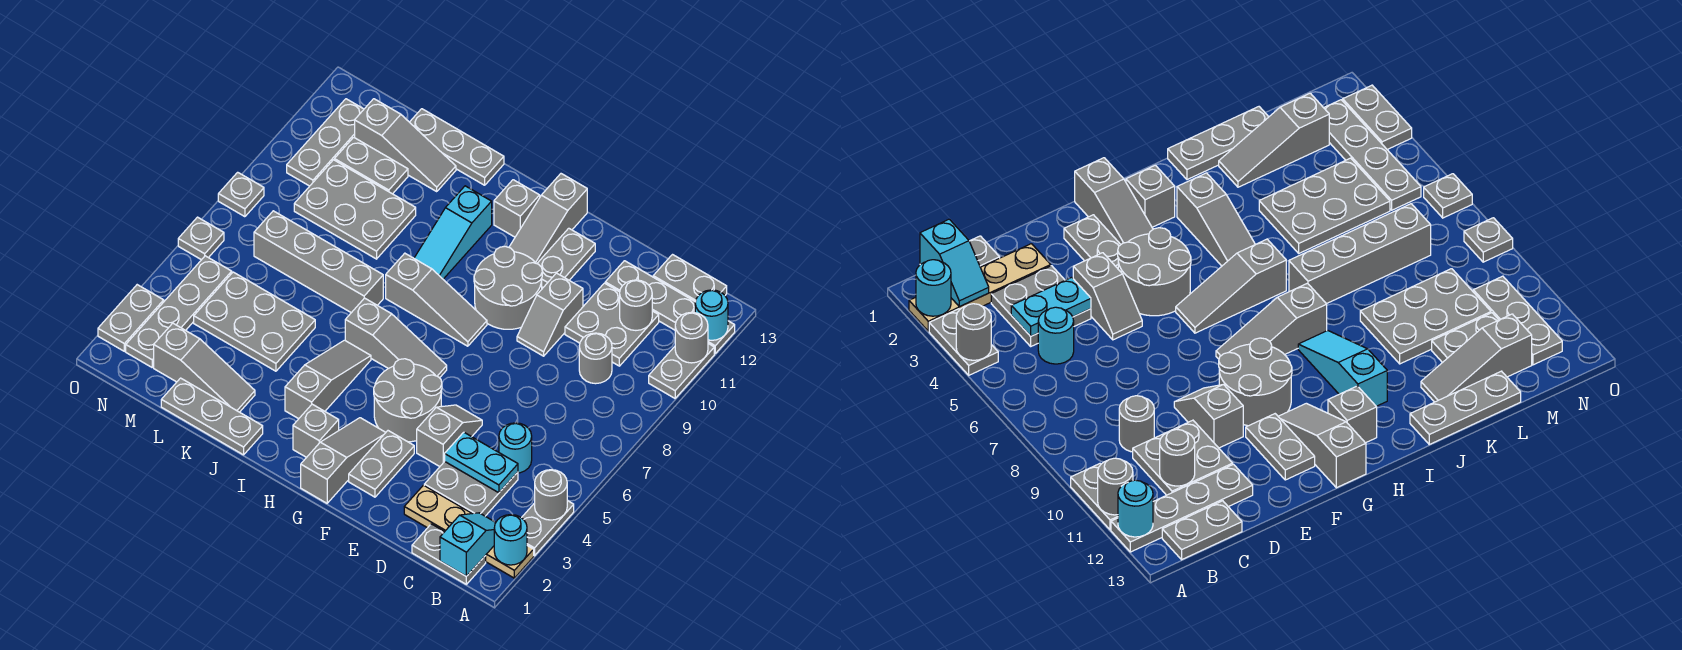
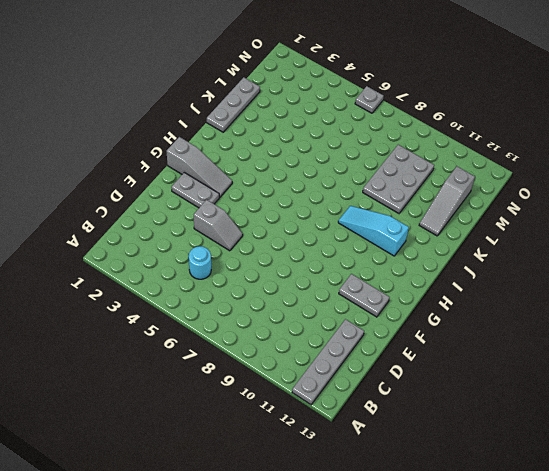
none -> tan plate A2:D2 level 1
none -> grey plate A3:A4 level 1
none -> grey plate A10:A11 level 1
none -> grey plate B1:C1 level 1

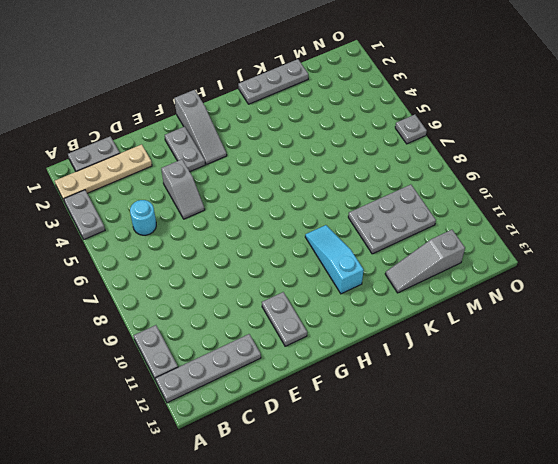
none -> grey plate B13:C13 level 1
none -> grey plate C3:D4 level 1
none -> grey round brick C9 level 1
none -> grey plate C10:D11 level 1

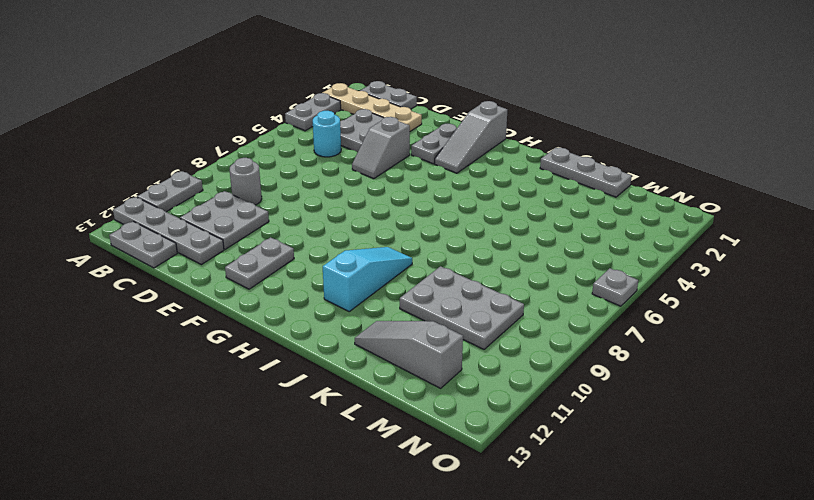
none -> grey slope E9:E10 level 1 top 10
none -> grey round brick F4:G5 level 1
none -> grey round brick F9:G10 level 1
none -> grey slope G6:I6 level 1 top I

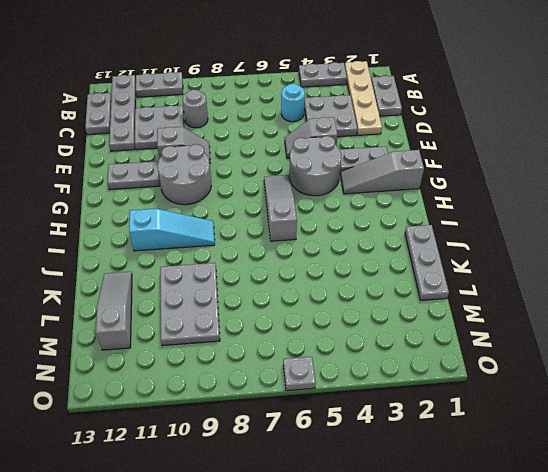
none -> grey slope G8:I8 level 1 top I
none -> grey slope G11:G13 level 1 top 13
none -> grey brick H2 level 1
none -> grey brick H12 level 1

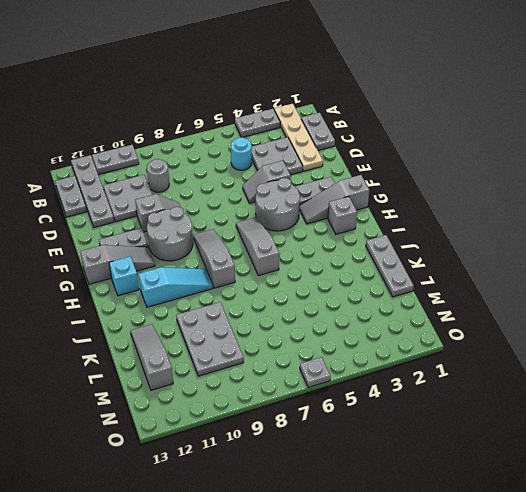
cyan brick H12 level 1 -> grey brick H12 level 1
none -> grey slope I3:I5 level 1 top 3
none -> grey brick J7:M7 level 1
none -> grey plate J13:L13 level 1
none -> grey slope K2:M2 level 1 top M

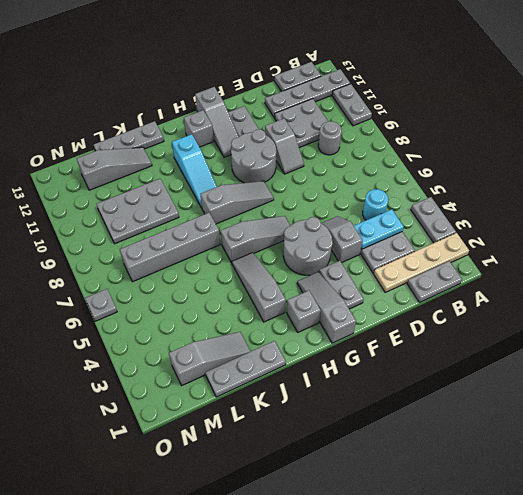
none -> grey plate K4:M5 level 1
none -> grey plate L11:M11 level 1
none -> grey plate N2:N5 level 1
none -> grey plate N10:N12 level 1

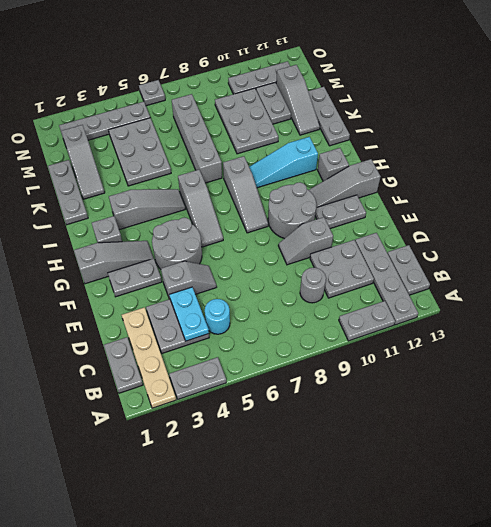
none -> grey plate O2:O3 level 1
none -> grey plate O8 level 1
none -> cyan round brick A2 level 2
none -> grey round brick A4 level 2

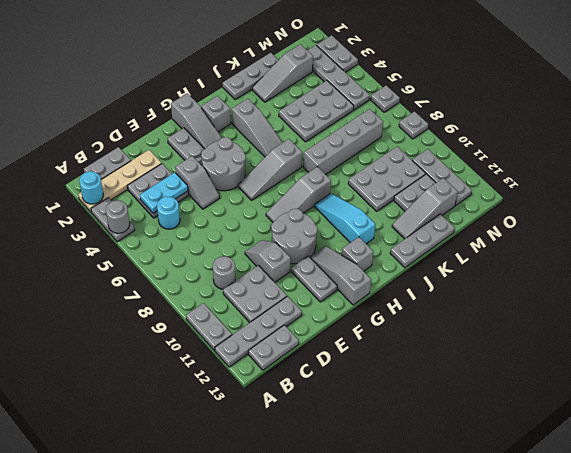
none -> grey round brick A11 level 2
none -> cyan round brick A12 level 2
none -> cyan slope B1:B2 level 2 top 1
none -> grey round brick C11 level 2

